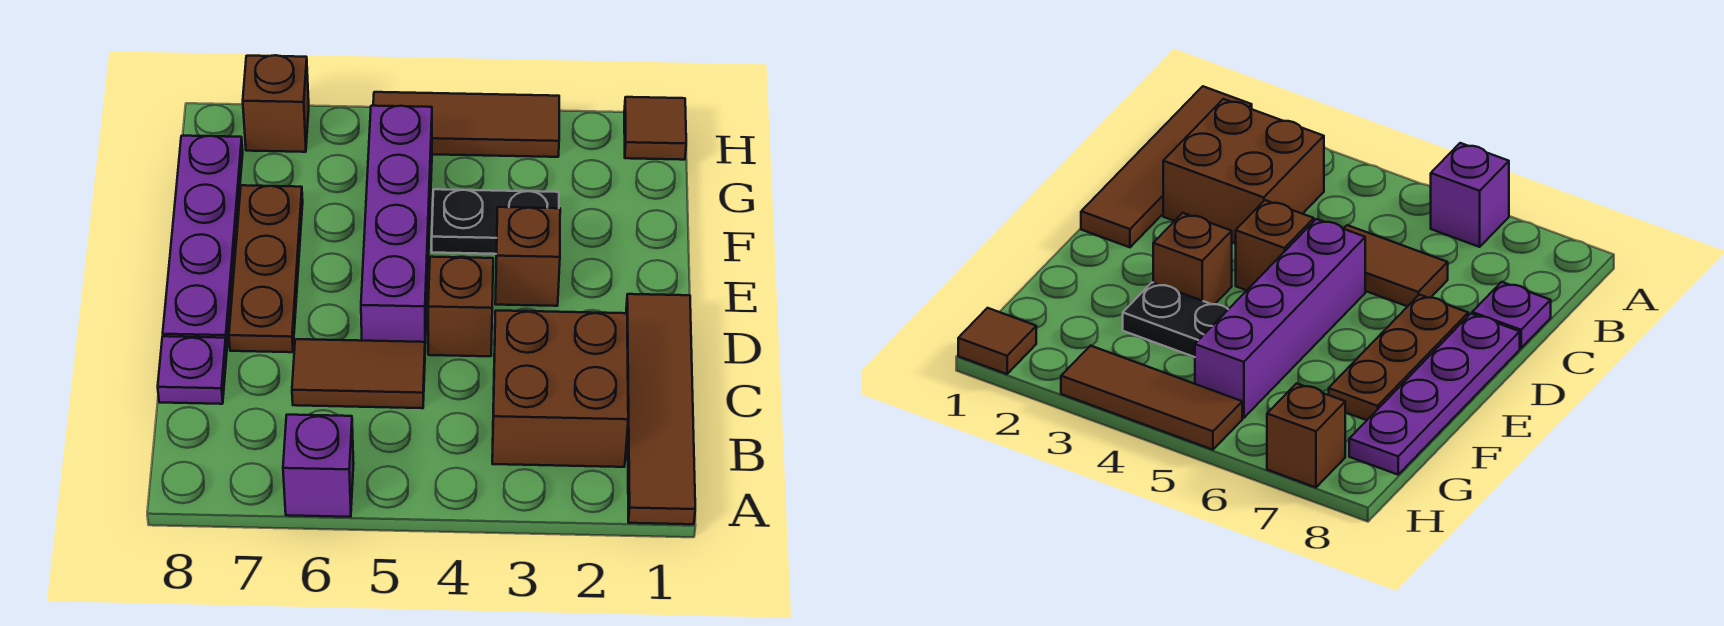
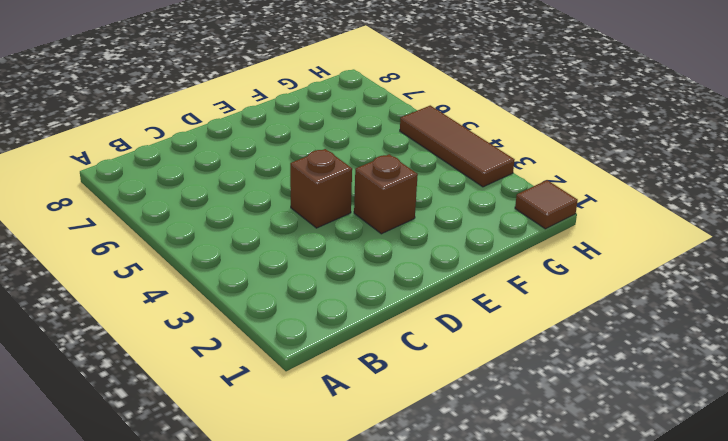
none -> brown tile A1:D1 level 1
none -> purple brick A6 level 1
none -> brown brick B2:C3 level 1

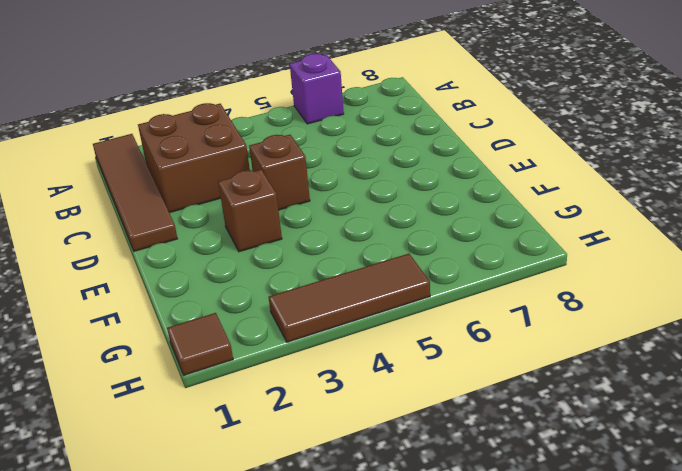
none -> brown tile C5:C6 level 1
none -> purple plate C8 level 1
none -> purple brick D5:G5 level 1

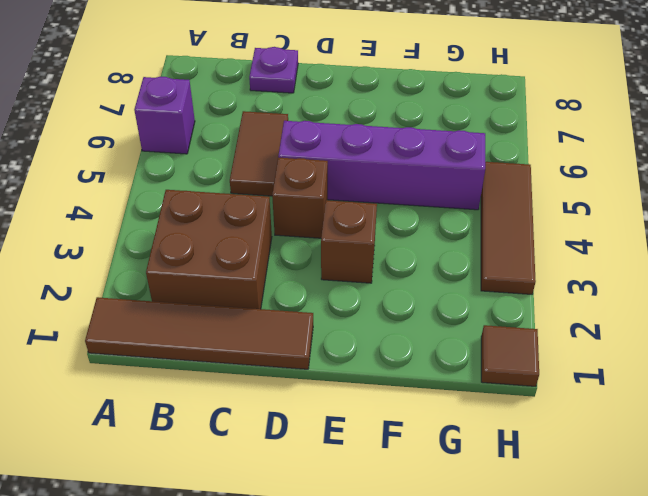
none -> brown plate D7:F7 level 1
none -> purple plate D8:G8 level 1
none -> black plate F3:F4 level 1

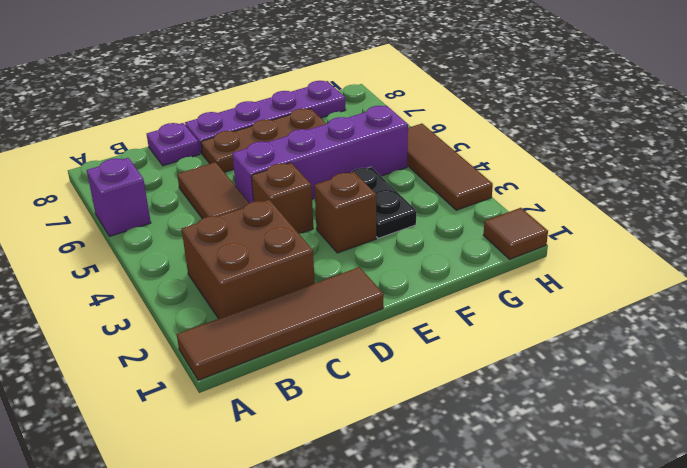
none -> brown brick H7 level 1

